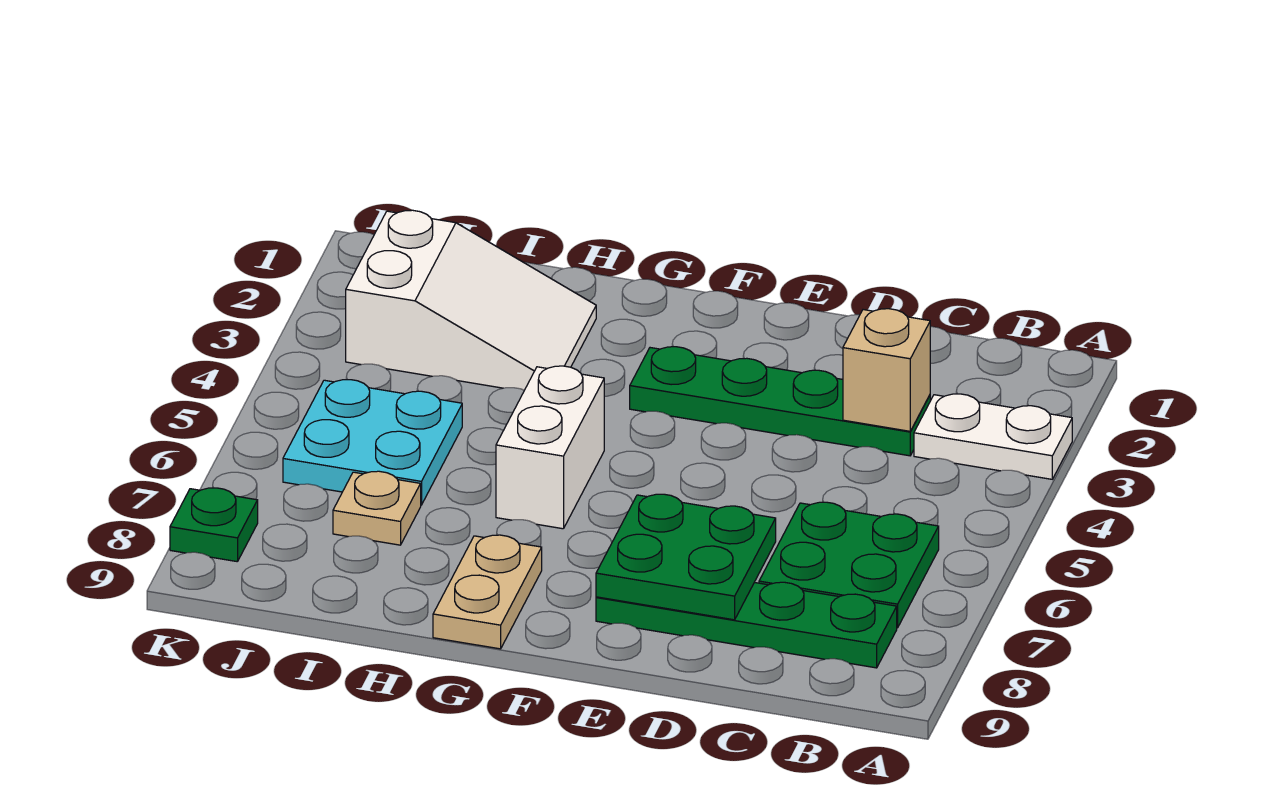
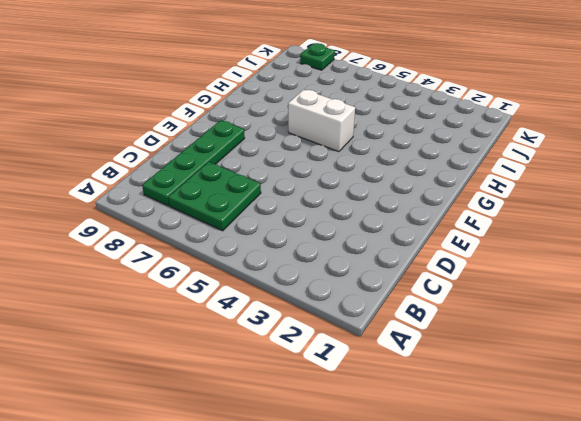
none -> white plate A3:B3 level 1
none -> green plate C3:F3 level 1
none -> tan plate G8:G9 level 1

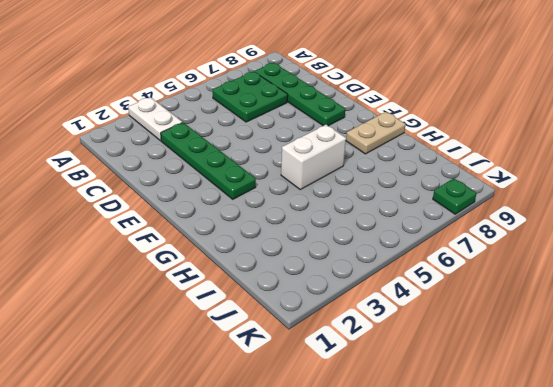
none -> white slope H2:J3 level 1 top J
none -> cyan plate I5:J6 level 1
none -> tan plate I7 level 1

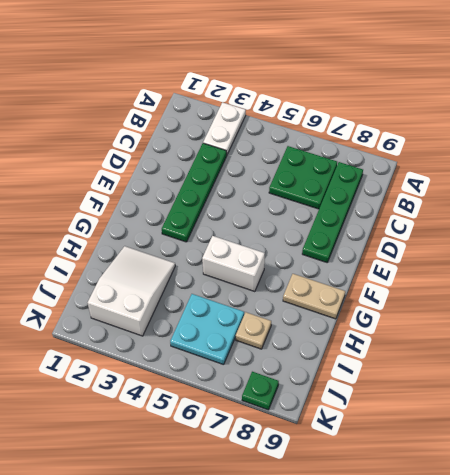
none -> tan brick C3 level 2
none -> green plate D7:E8 level 2

